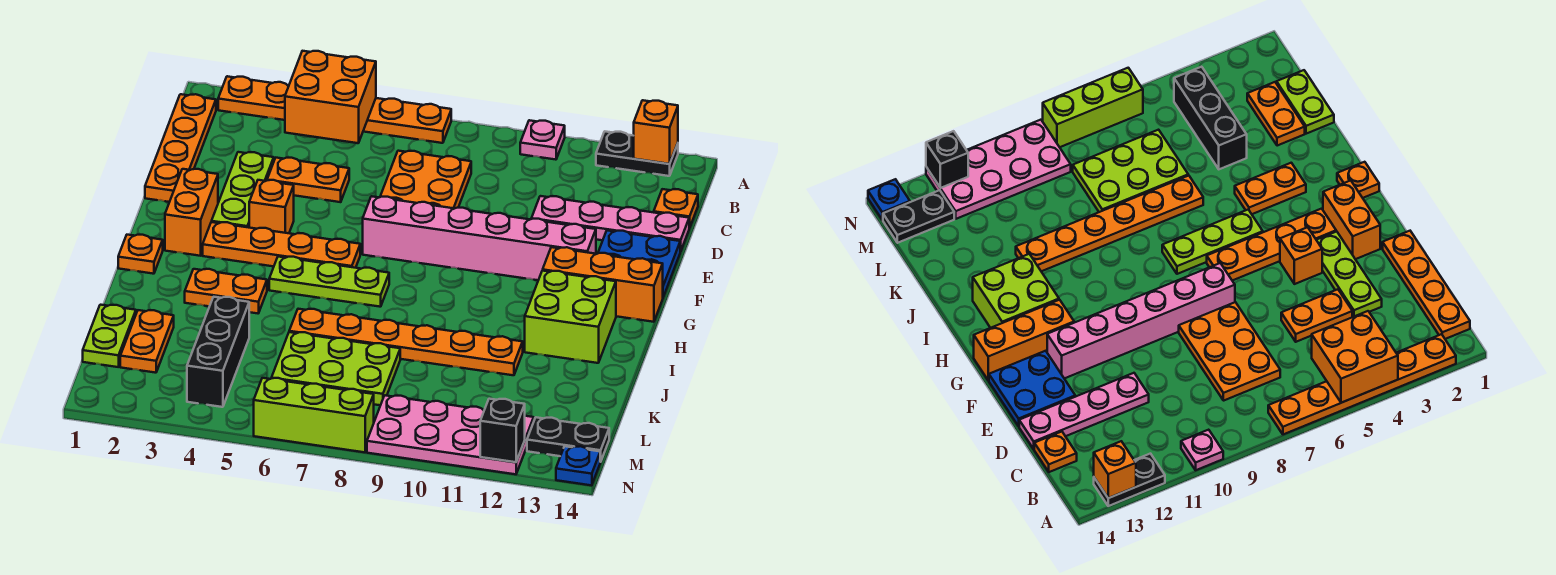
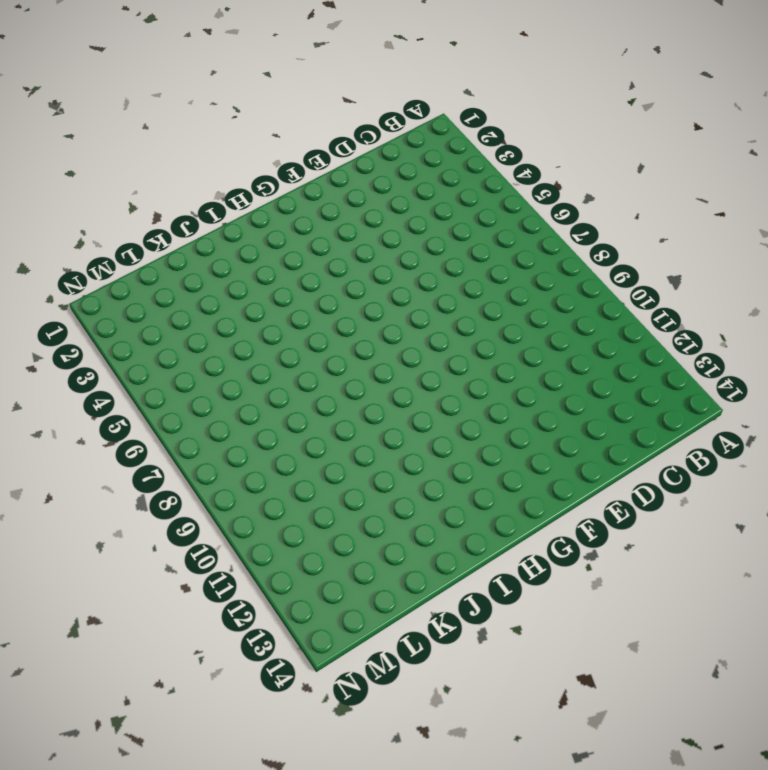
none -> orange plate A2:A7 level 1
none -> pink plate A10 level 1
none -> black plate A12:A13 level 1
none -> orange plate B1:E1 level 1

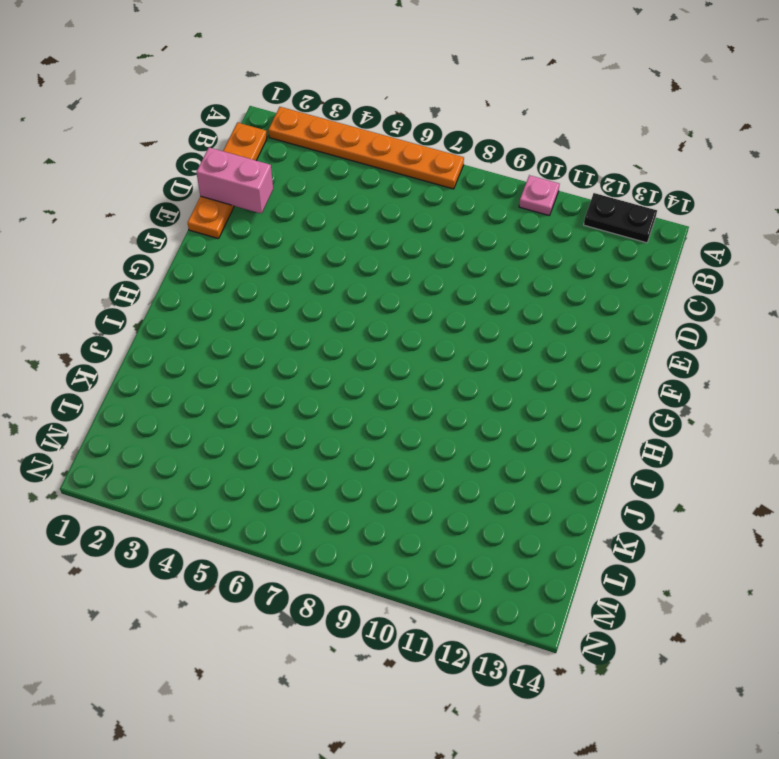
pink brick D1:D2 level 2 -> none
none -> orange plate C7:E8 level 1
none -> orange plate C14 level 1
none -> lime plate D3:F3 level 1
none -> orange plate D4:D5 level 1

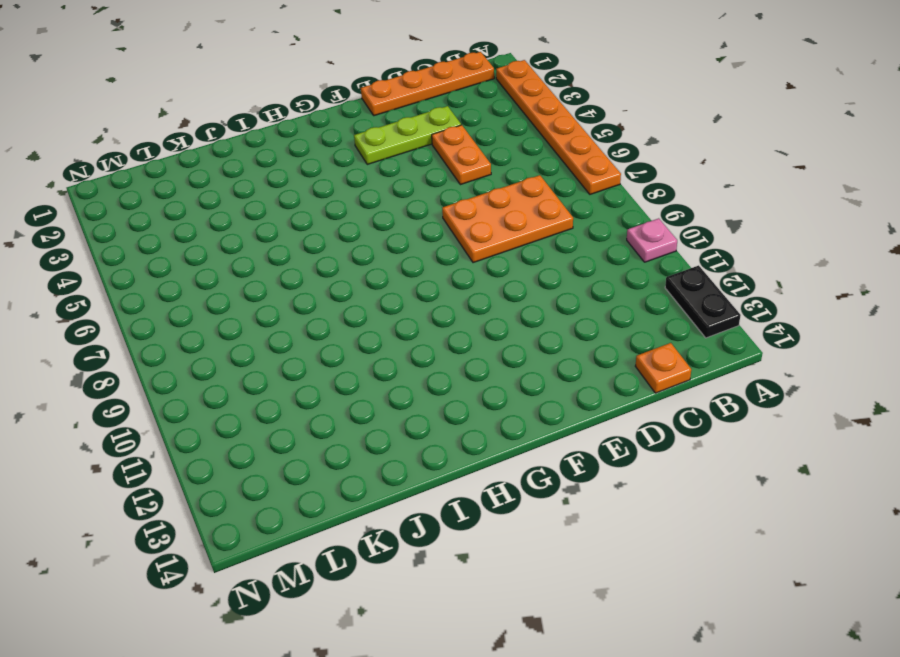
none -> pink plate D11:D14 level 1
none -> blue plate E13:F14 level 1
none -> orange brick F2:G2 level 1
none -> orange brick F4 level 1

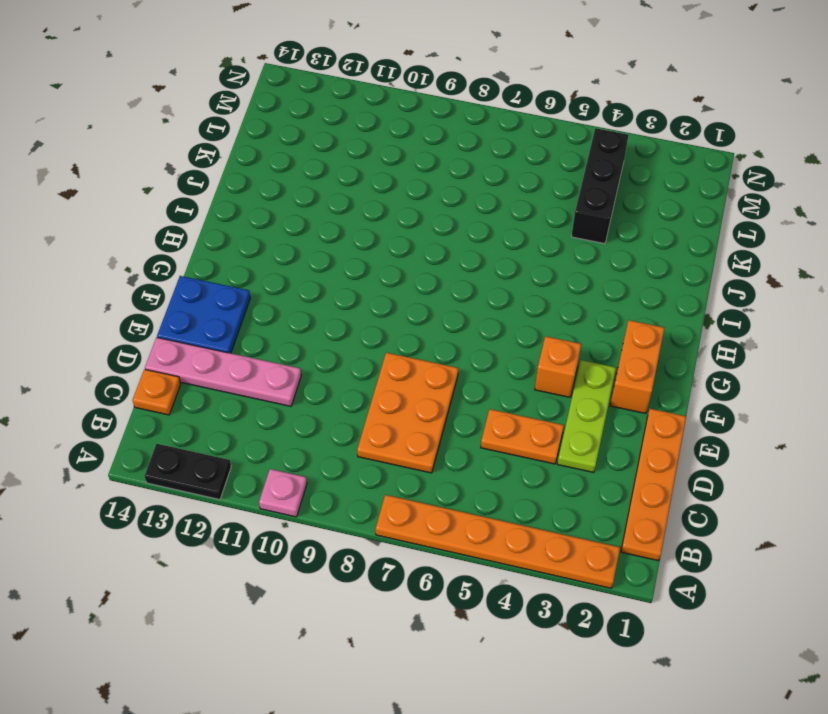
none -> pink brick F7:F12 level 1
none -> orange plate G3:G6 level 1
none -> orange brick G12:G14 level 1
none -> orange plate H1 level 1

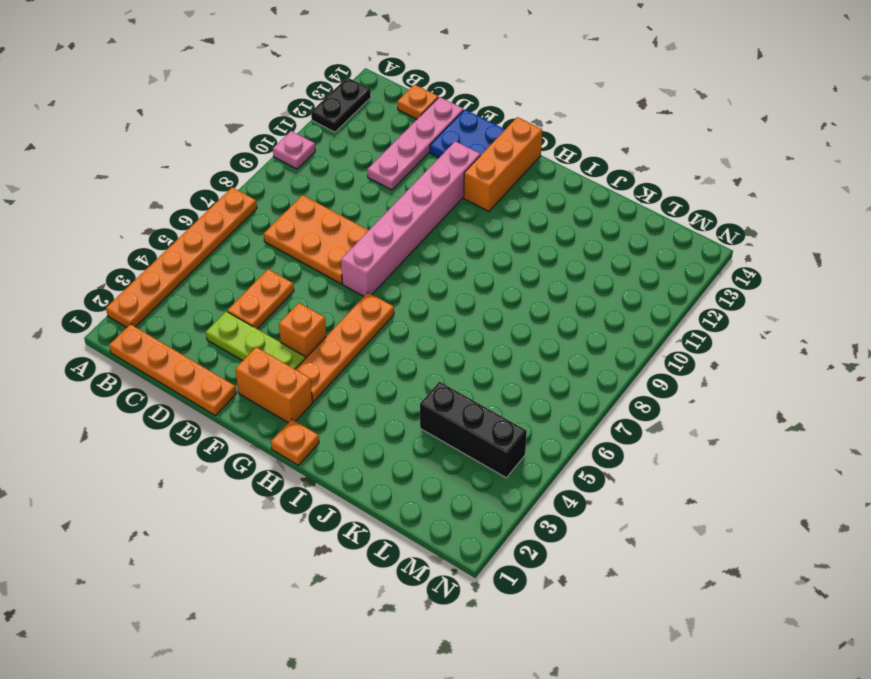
none -> lime plate H5:H7 level 1
none -> lime brick H12:I13 level 1
none -> orange plate I3:I4 level 1
none -> orange plate J6:J11 level 1

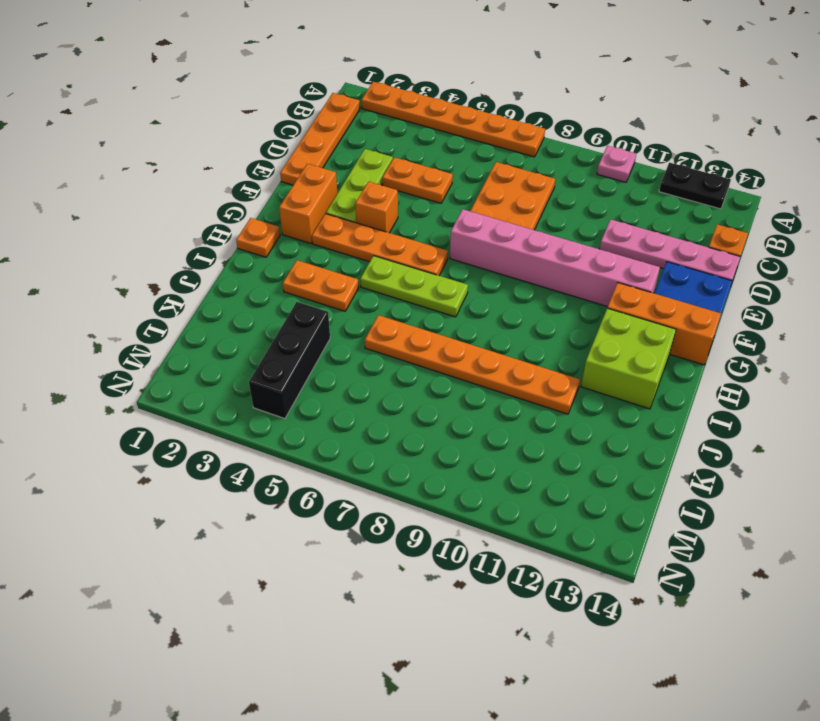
none -> lime plate K1:L1 level 1
none -> orange plate K2:L2 level 1
none -> lime plate K6:L8 level 1
none -> pink plate M9:N12 level 1

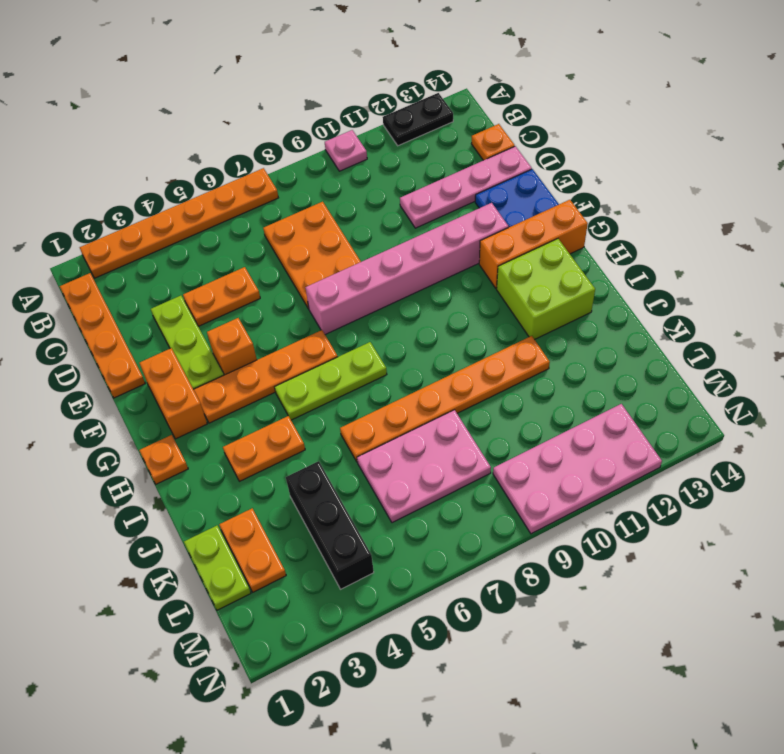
pink plate K6:L8 level 1 -> lime plate K6:L8 level 1
none -> black plate M13:M14 level 1
none -> lime brick N6:N8 level 1
none -> blue plate N14 level 1
none -> orange brick A4:B5 level 2

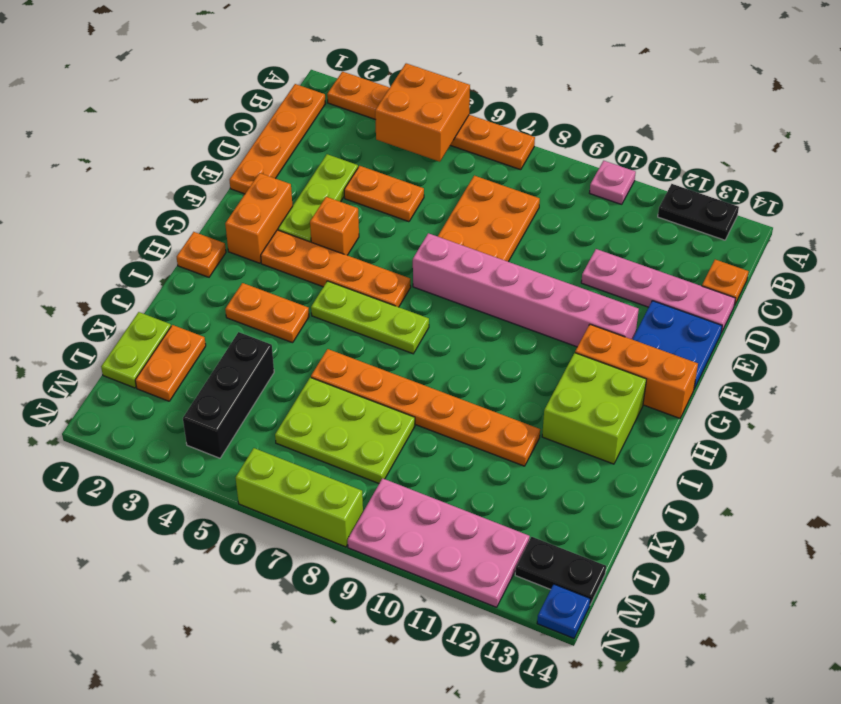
none -> orange brick A13 level 2
none -> black brick N12 level 2

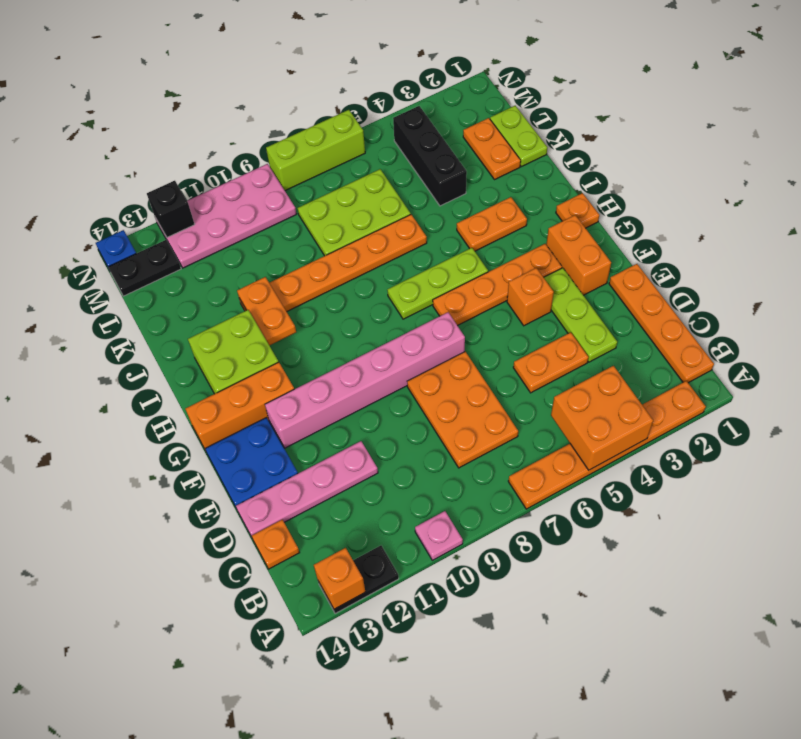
orange plate I11:J11 level 2 -> none

